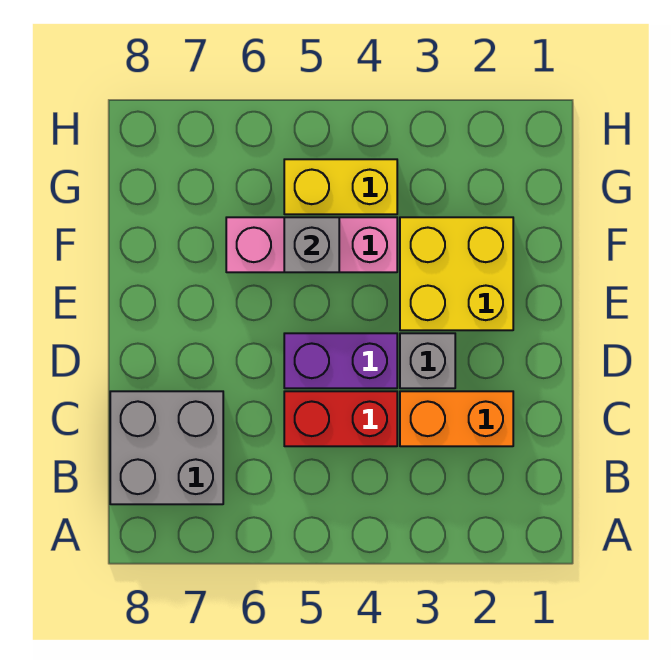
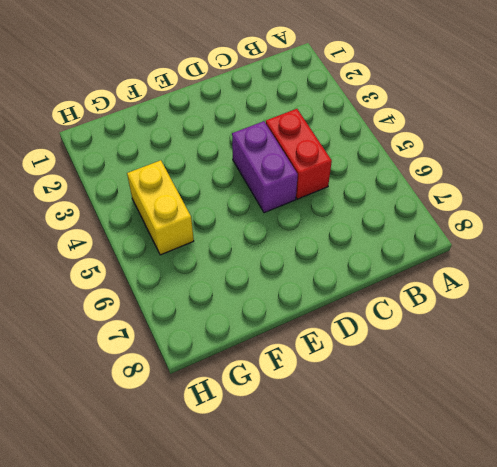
none -> grey brick B7:C8 level 1
none -> orange brick C2:C3 level 1

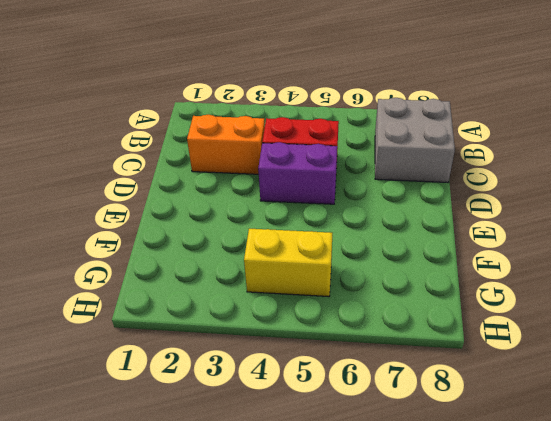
none -> grey brick D3 level 1
none -> yellow brick E2:F3 level 1

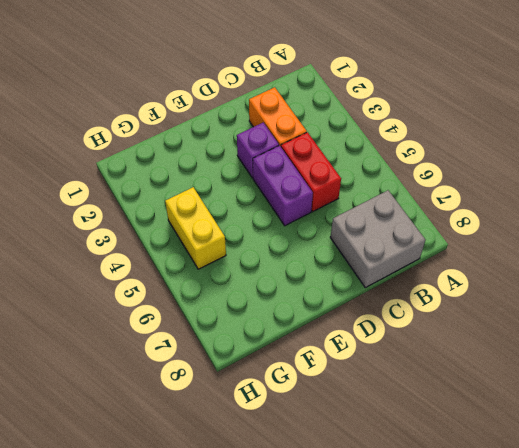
purple brick D3 level 1 -> grey brick D3 level 1
none -> yellow brick E2:F3 level 1
none -> pink brick F4:F6 level 1

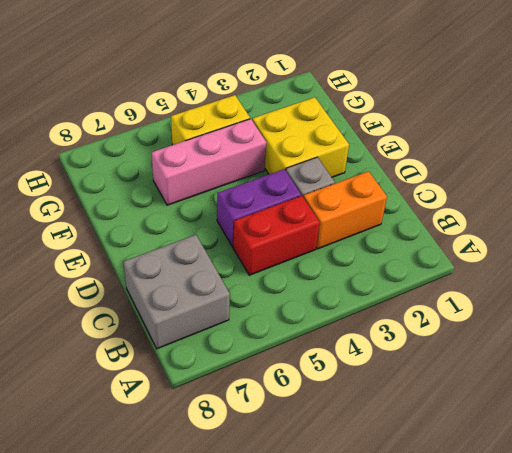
none -> grey brick F5 level 2

